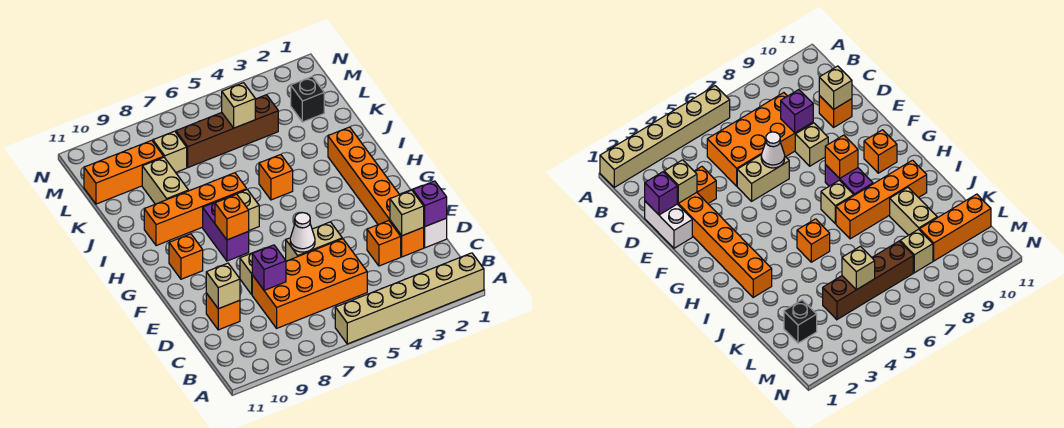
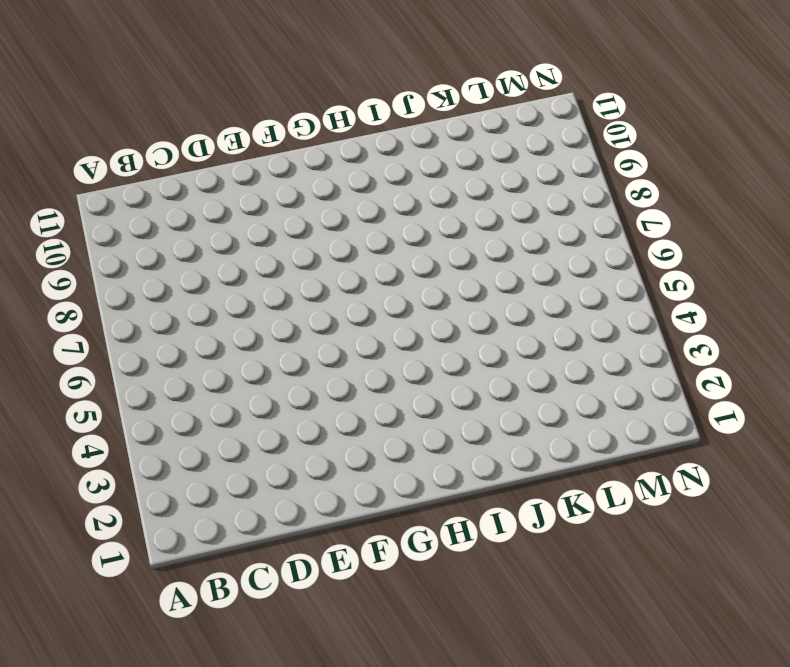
none -> tan brick A1:A6 level 1
none -> orange brick C5:D8 level 1
none -> white brick D1:E1 level 1

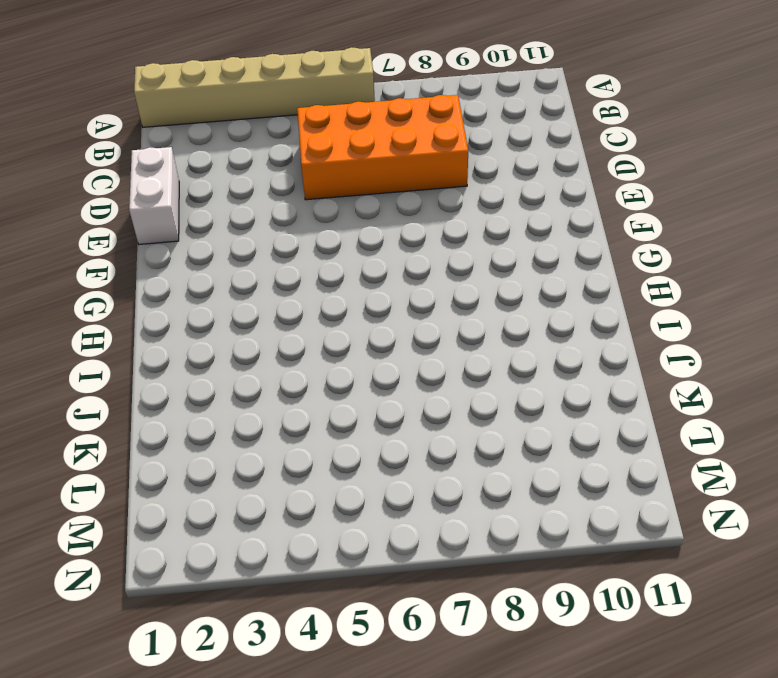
none -> orange brick D2:I2 level 1
none -> orange brick D3 level 1
none -> orange brick D10 level 1

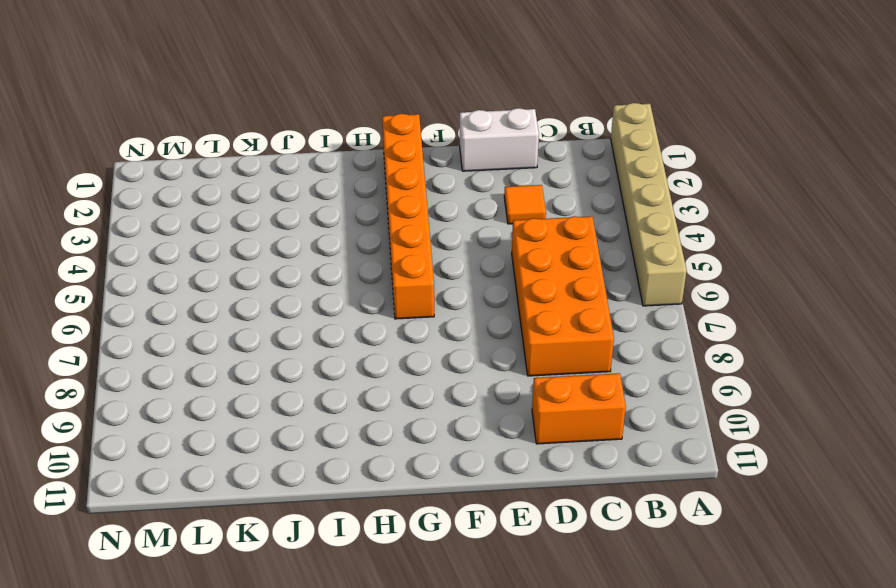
orange brick C10:D10 level 1 -> orange brick D10 level 1
orange tile D3 level 1 -> orange brick D3 level 1
orange brick G1:G6 level 1 -> orange brick D2:I2 level 1
none -> tan brick E5:E6 level 1
none -> tan brick E8 level 1
none -> purple brick G8:H8 level 1

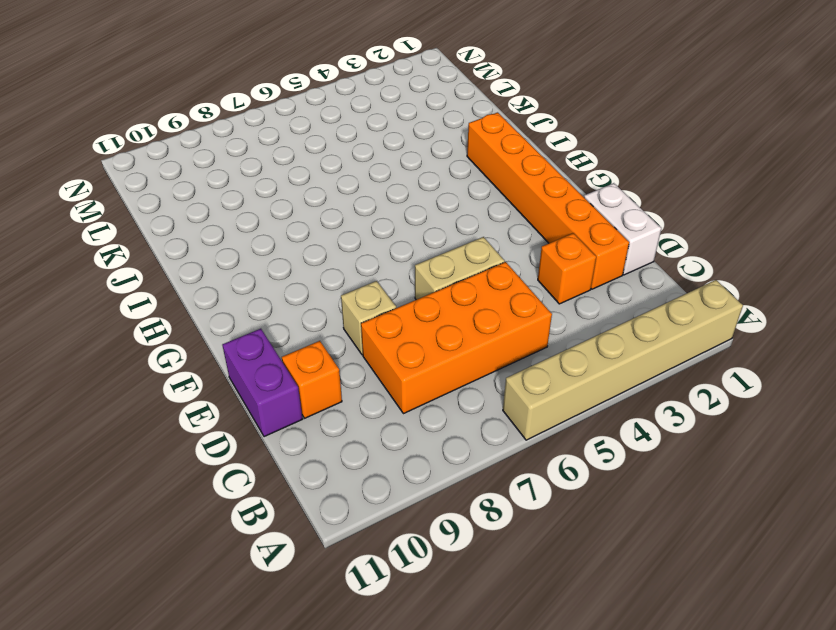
purple brick D11:E11 level 1 -> purple brick G8:H8 level 1
none -> orange brick G10 level 1
none -> tan brick H7 level 1
none -> orange brick I5 level 1

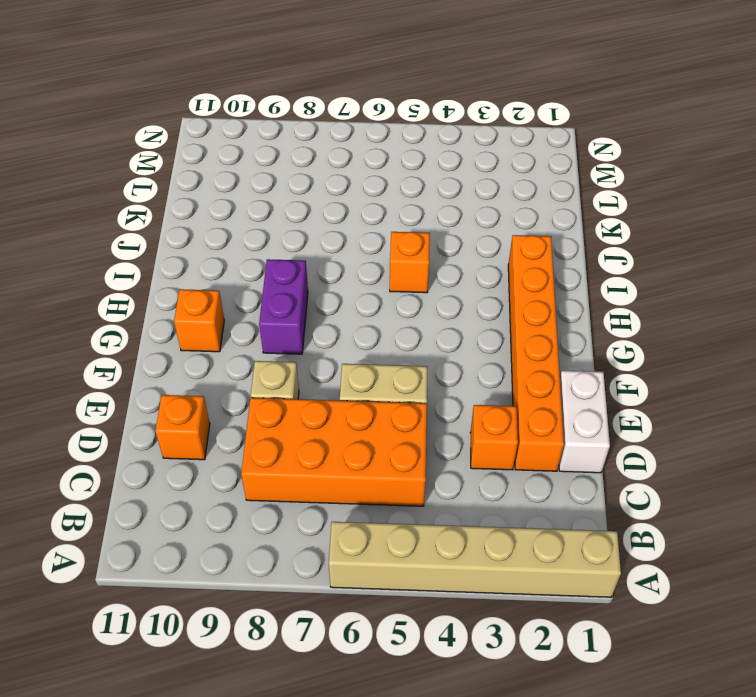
none -> tan brick H7 level 1
none -> orange brick I7:I10 level 1
none -> tan brick J9:K9 level 1

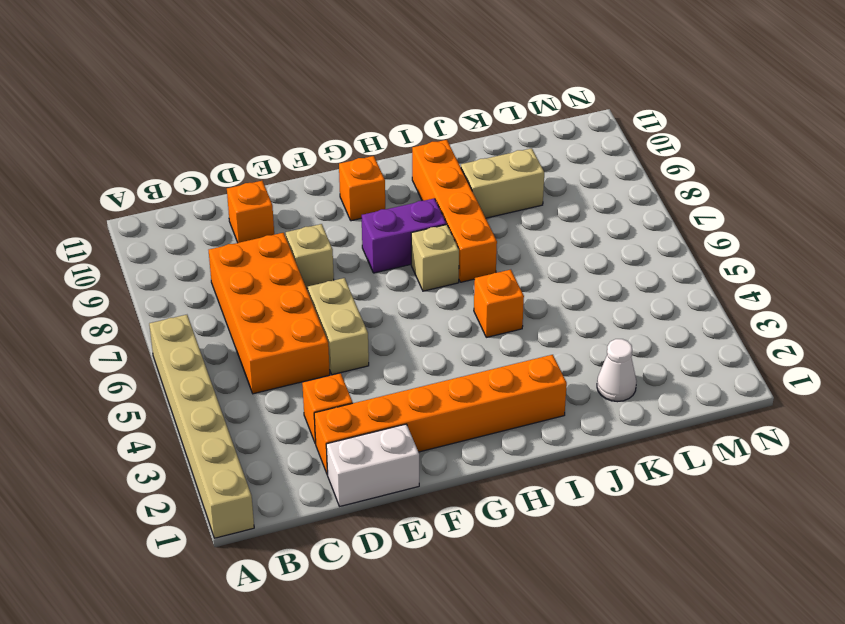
white cone K2 level 1 -> white cone E6 level 2
none -> black brick L2 level 1
none -> brown brick L4:L7 level 1
none -> tan brick L8 level 1

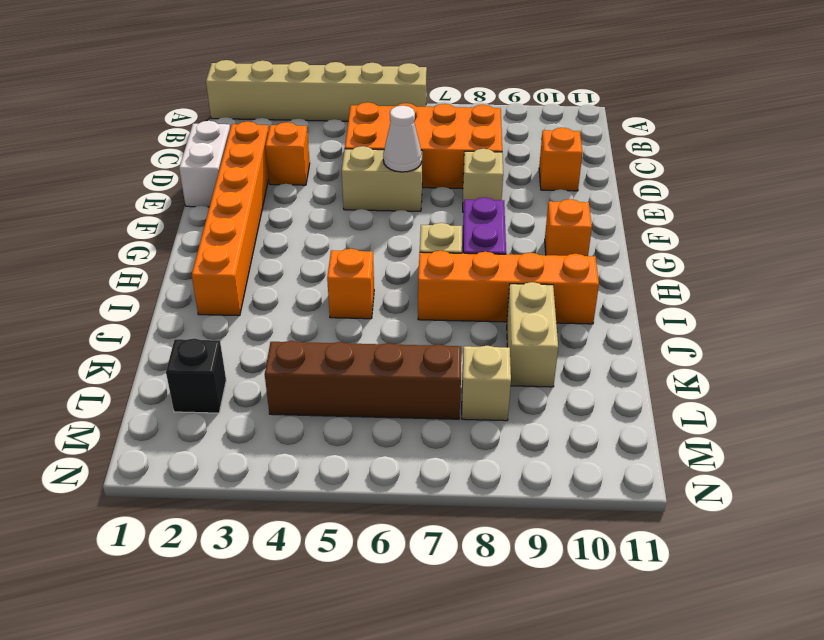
none -> orange brick L9:L11 level 1
none -> purple brick D1 level 2
none -> tan brick D2 level 2

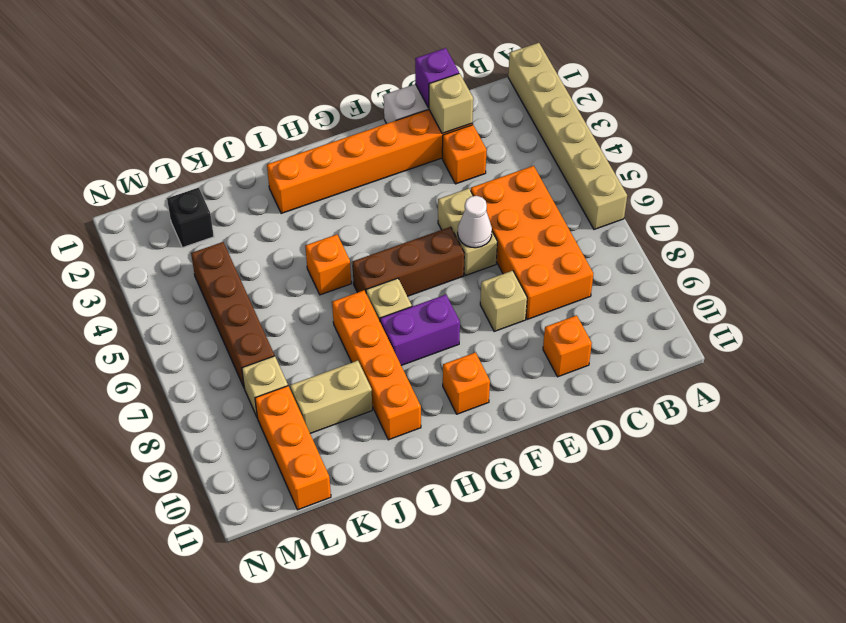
brown brick F6:H6 level 1 -> none
none -> purple brick D8 level 2
none -> tan brick D10 level 2
none -> orange brick G8 level 2

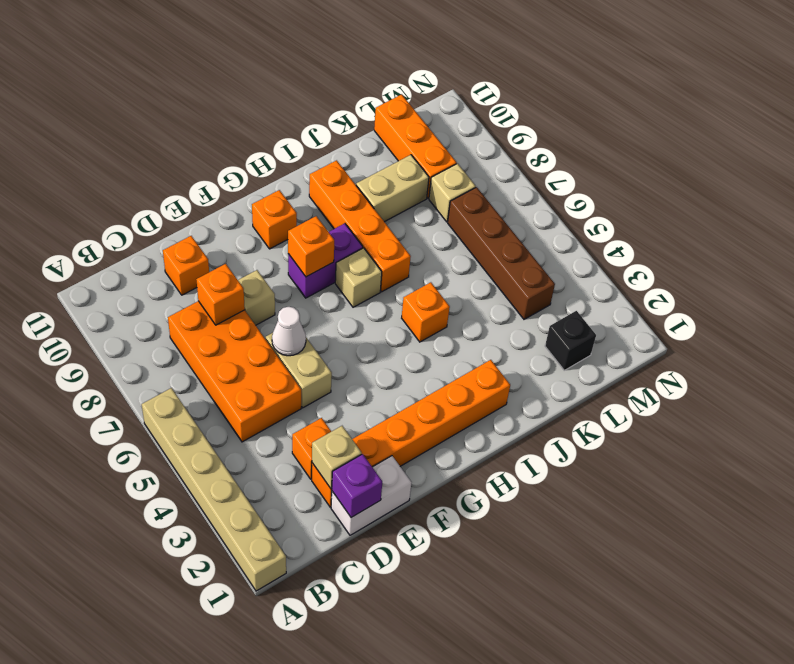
orange brick D8 level 2 -> purple brick D8 level 2
none -> tan brick D10 level 2
none -> tan brick L5 level 2

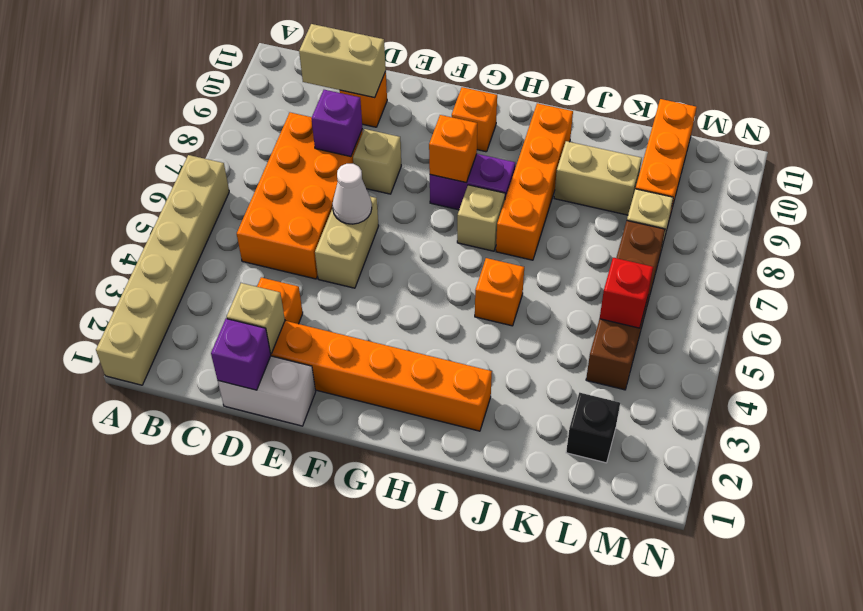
tan brick C10:D10 level 2 -> tan brick D10 level 2
red brick L5 level 2 -> tan brick L5 level 2

